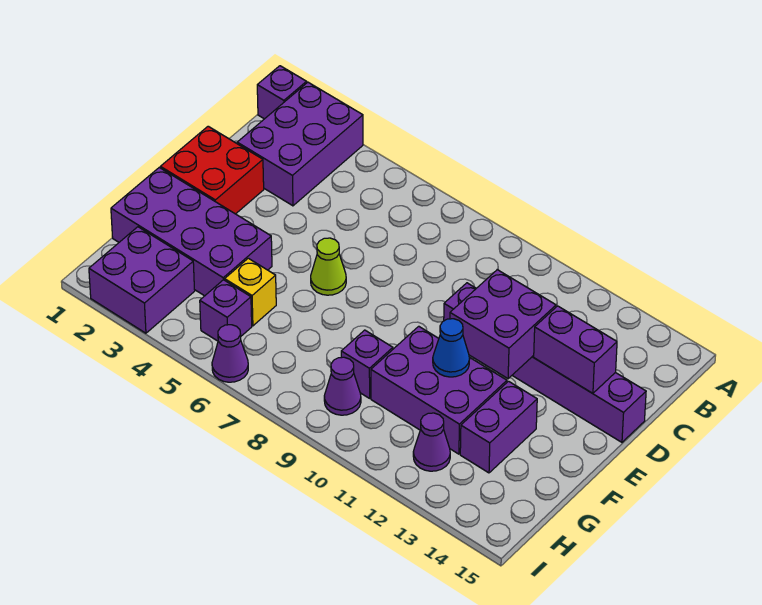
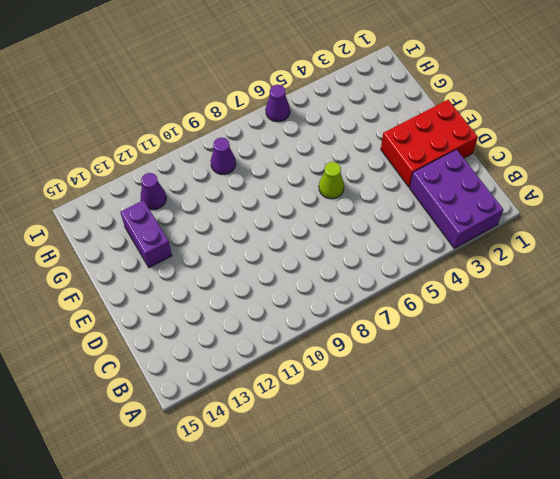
red brick D1:E3 level 1 -> red brick D1:E2 level 1
none -> purple brick A1 level 1
none -> purple brick D10:D15 level 1
none -> purple brick F1:G4 level 1

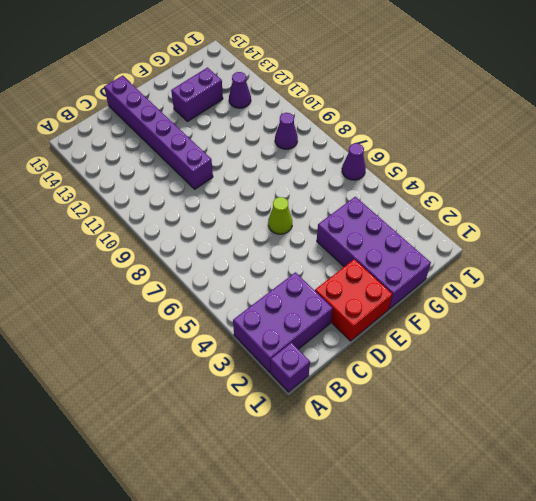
none -> purple brick F10:G12 level 1
none -> yellow brick G5 level 1
none -> purple brick G9 level 1

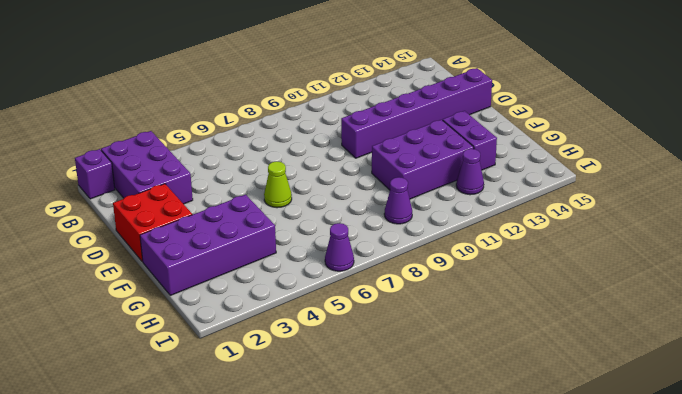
none -> yellow brick G5 level 1
none -> purple brick G9 level 1
none -> purple brick H2:I3 level 1

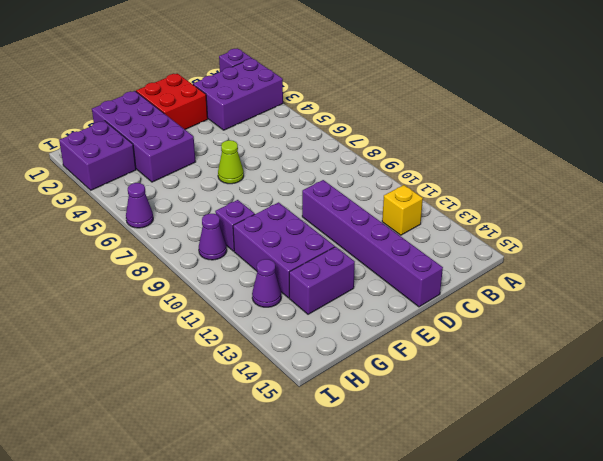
yellow brick B12 level 1 -> yellow brick G5 level 1
none -> purple brick H5 level 1
none -> purple brick D11:E12 level 2
none -> purple brick D13:D14 level 2

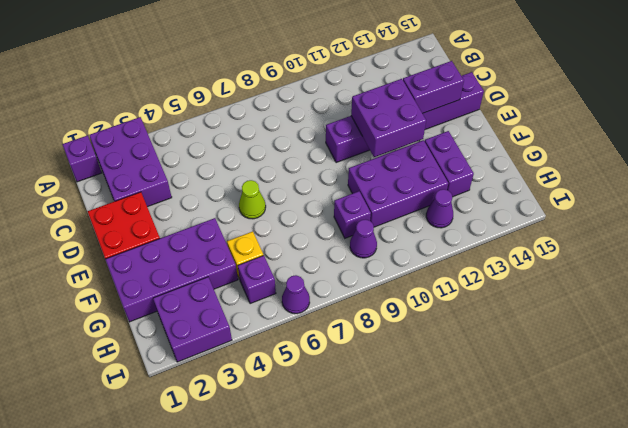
none -> blue cone F11 level 2

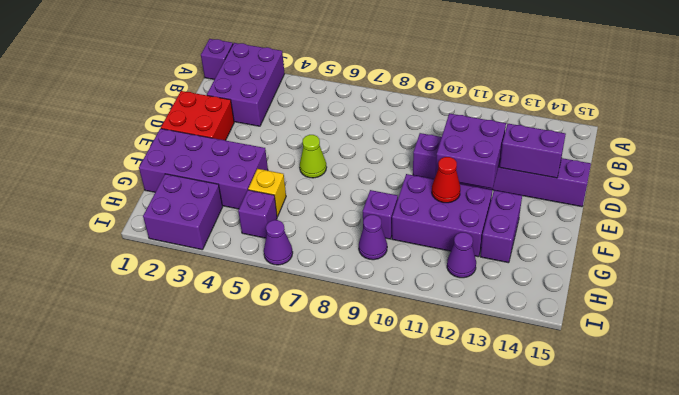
red cone F11 level 2 -> blue cone F11 level 2

